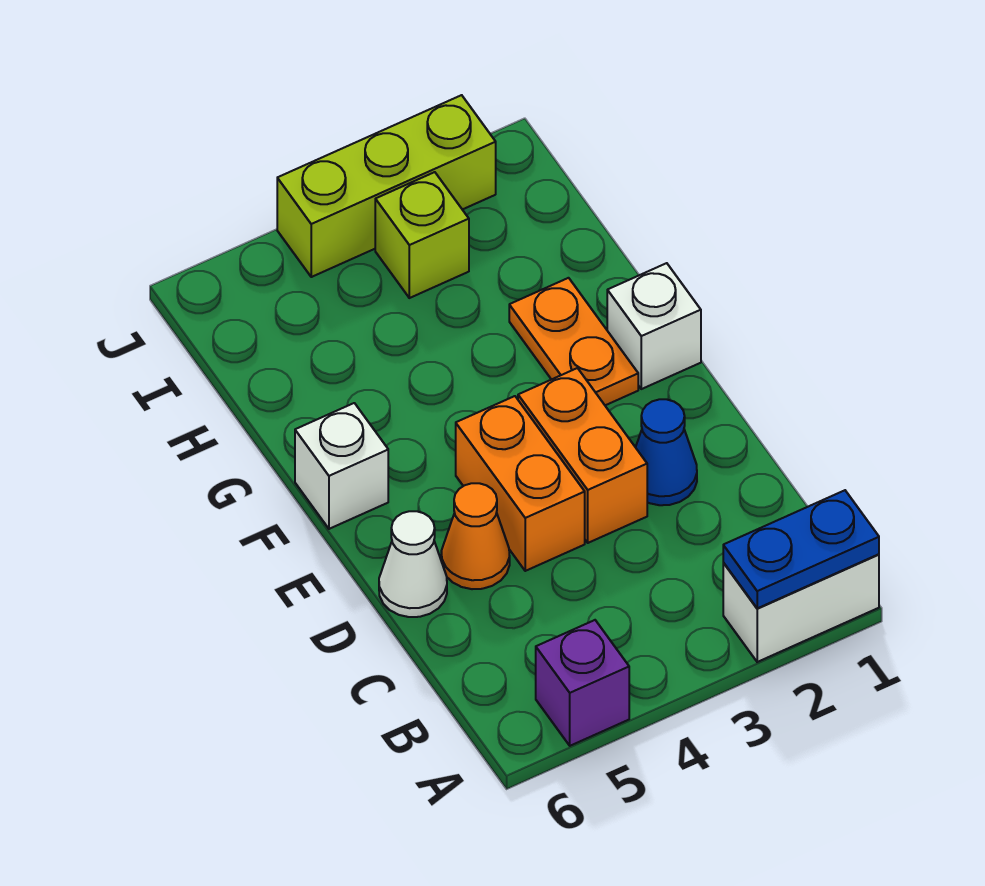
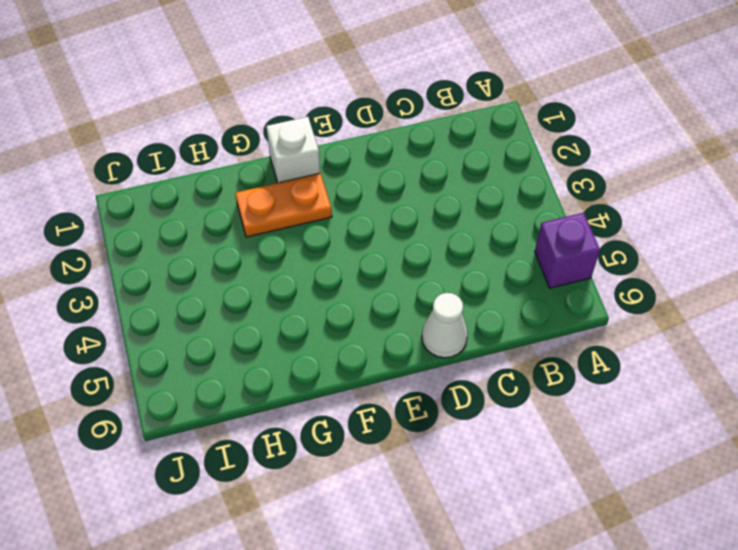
none -> white brick A1:A2 level 1
none -> blue cone D2 level 1
none -> orange brick D3:E3 level 1

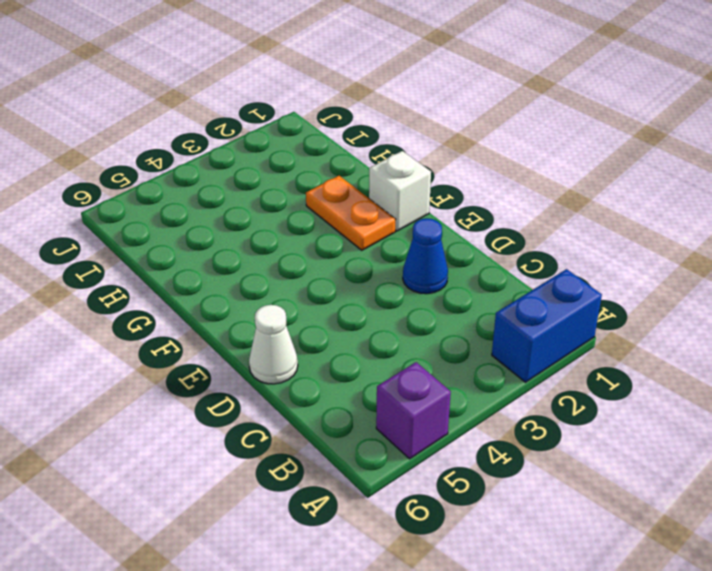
blue brick A1:A2 level 1 -> white brick A1:A2 level 1
none -> orange brick D3:E3 level 1
none -> orange brick D4:E4 level 1
none -> orange cone D5 level 1

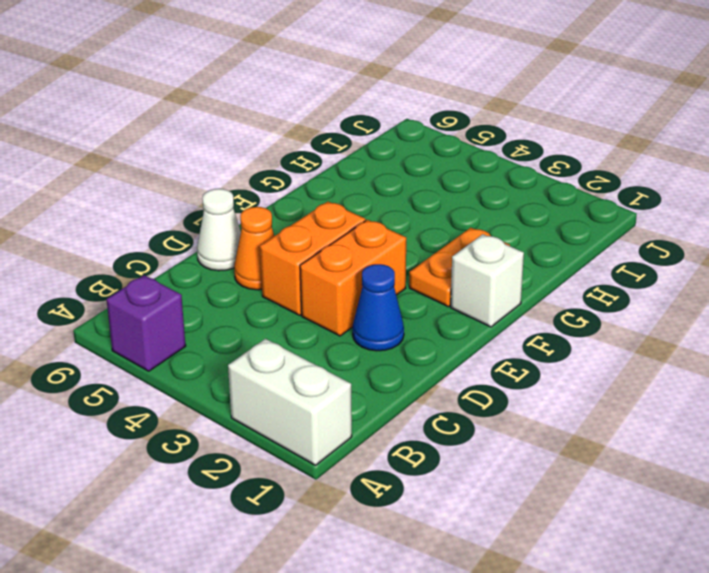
none -> white brick F6 level 1
none -> lime brick I3 level 1
none -> lime brick J2:J4 level 1

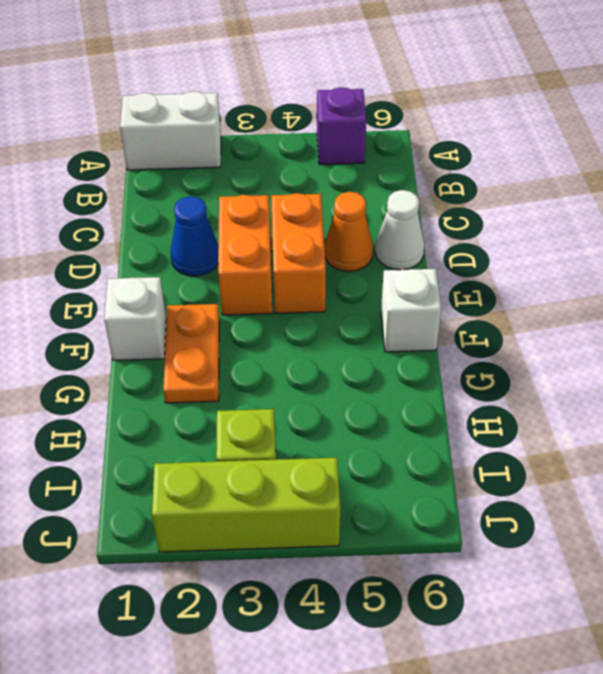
none -> blue plate A1:A2 level 2

